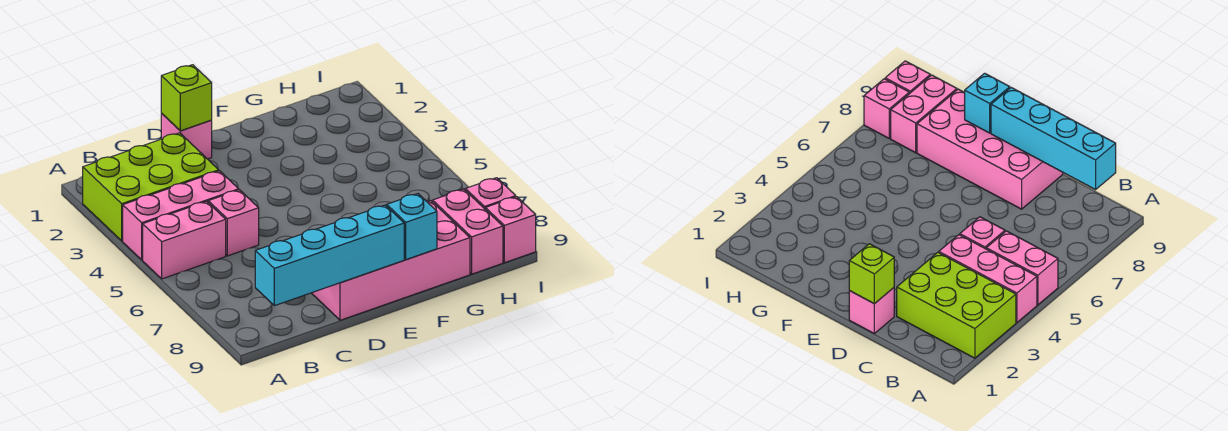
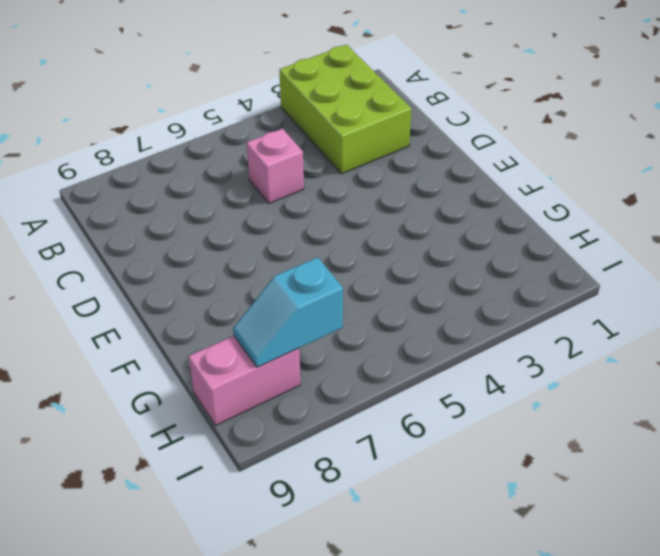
cyan slope H7:H8 level 2 top 7 -> none
none -> pink brick A4:C4 level 1
none -> pink brick A5:B5 level 1
none -> pink brick D1 level 1

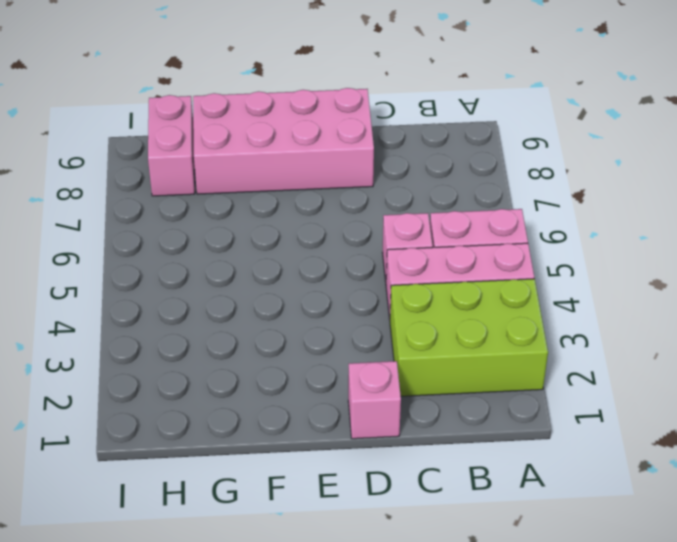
none -> pink brick I8 level 1
none -> pink brick I9 level 1
none -> cyan brick B9:E9 level 2

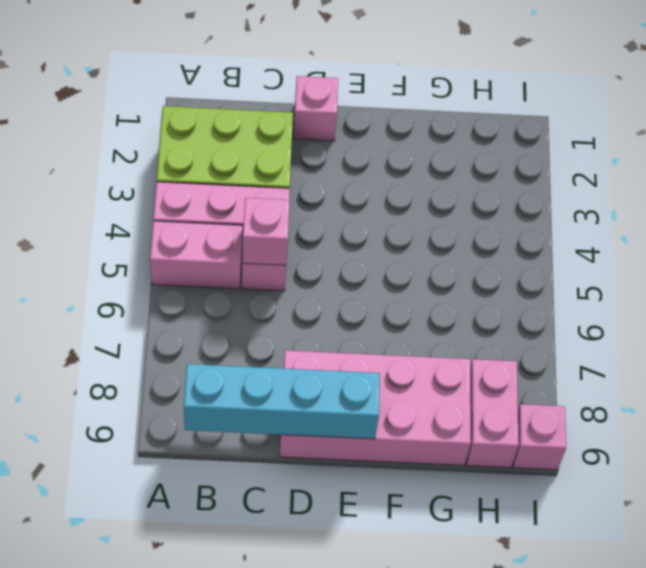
pink brick C5 level 2 -> pink brick I8 level 1
none -> lime brick D1 level 2
none -> cyan brick F9 level 2

